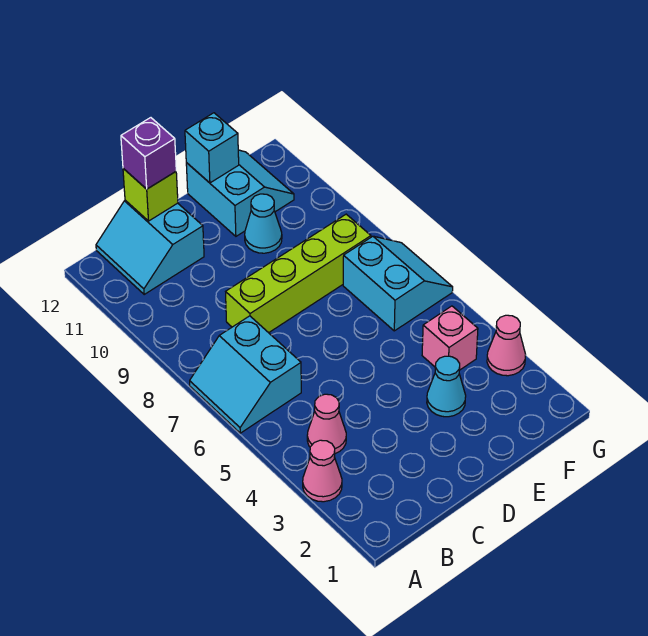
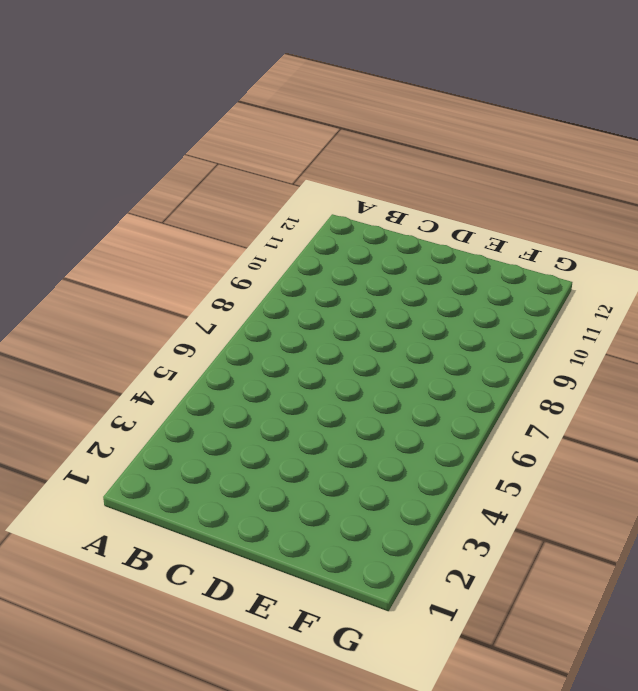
none -> pink cone A3 level 1
none -> cyan slope A6:B7 level 1 top B
none -> pink cone B4 level 1

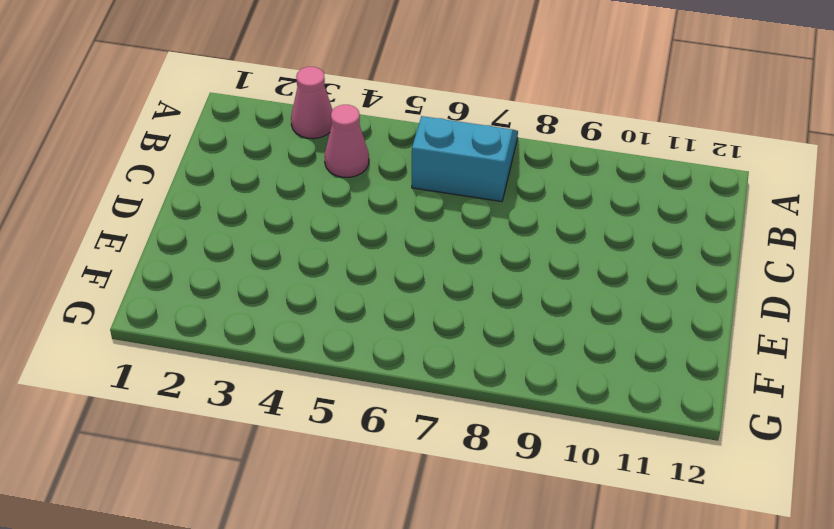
none -> cyan slope B11:C12 level 1 top C
none -> lime brick C8:F8 level 1
none -> cyan cone E3 level 1

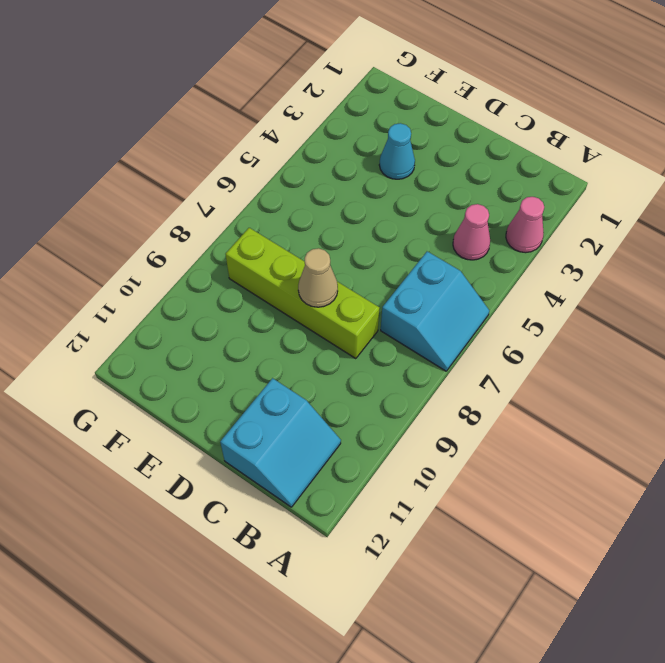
tan cone D8 level 2 -> none
none -> cyan cone E10 level 1
none -> cyan slope E11:F12 level 1 top E
none -> pink brick F4 level 1

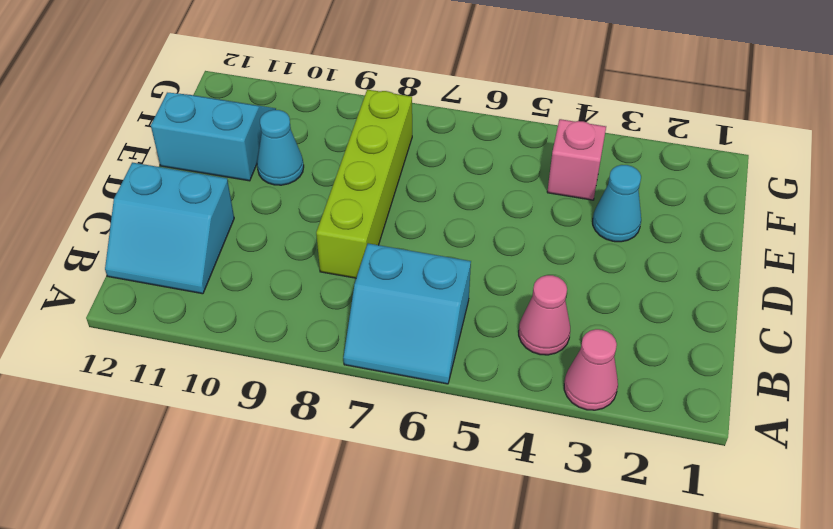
none -> cyan slope F6:G7 level 1 top F
none -> pink cone G3 level 1
none -> lime brick C12 level 2

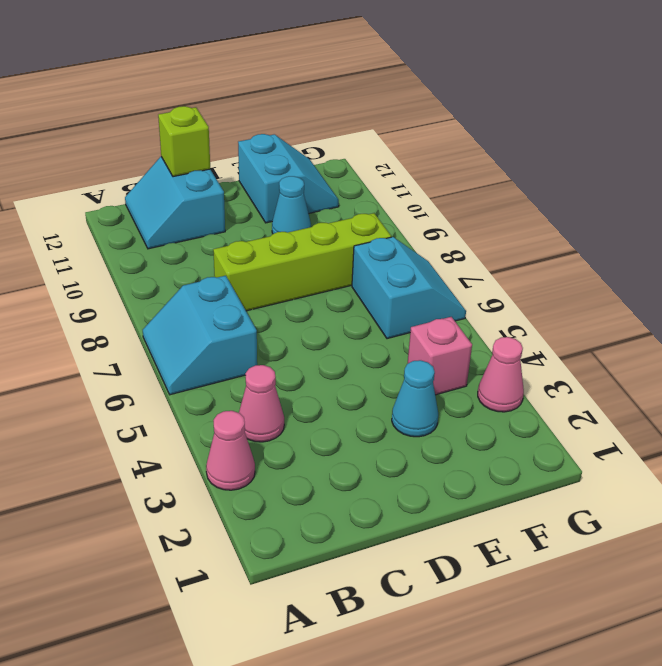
none -> cyan brick E12 level 2
none -> purple brick C12 level 3

